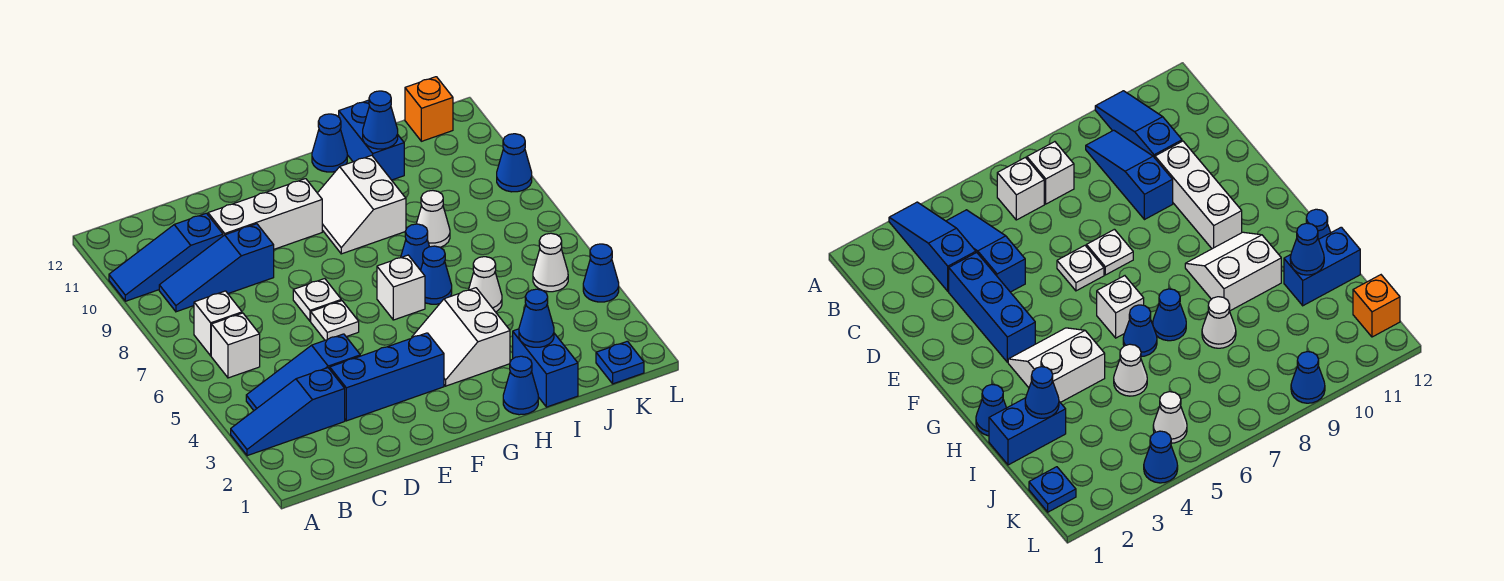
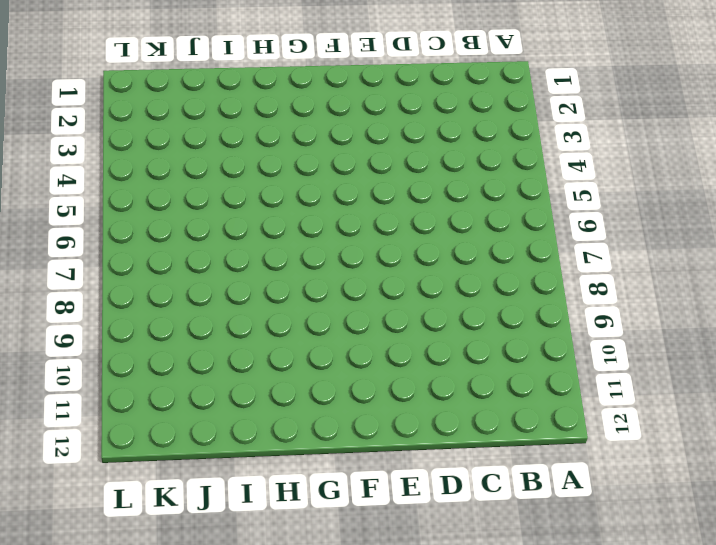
none -> blue slope A3:C3 level 1 top C
none -> blue slope A10:C10 level 1 top C
none -> blue slope B4:D4 level 1 top D

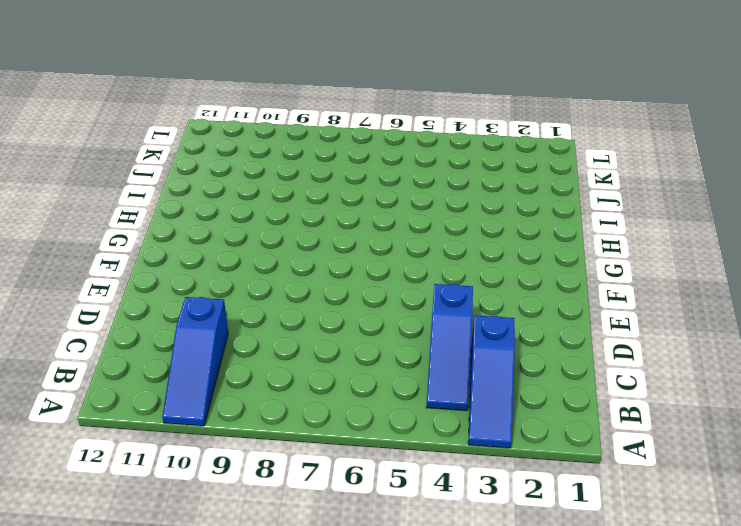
none -> white brick B6 level 1
none -> white brick B7 level 1
none -> blue slope B9:D9 level 1 top D

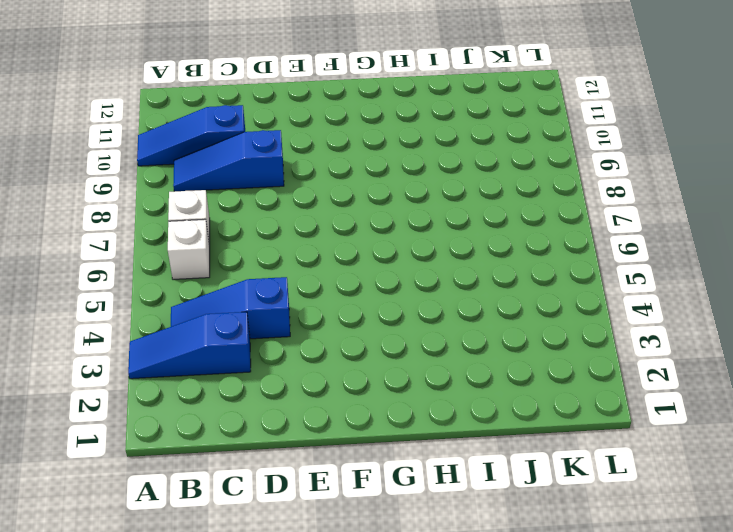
none -> blue brick D3:F3 level 1
none -> white brick D10:F10 level 1
none -> white plate E6 level 1

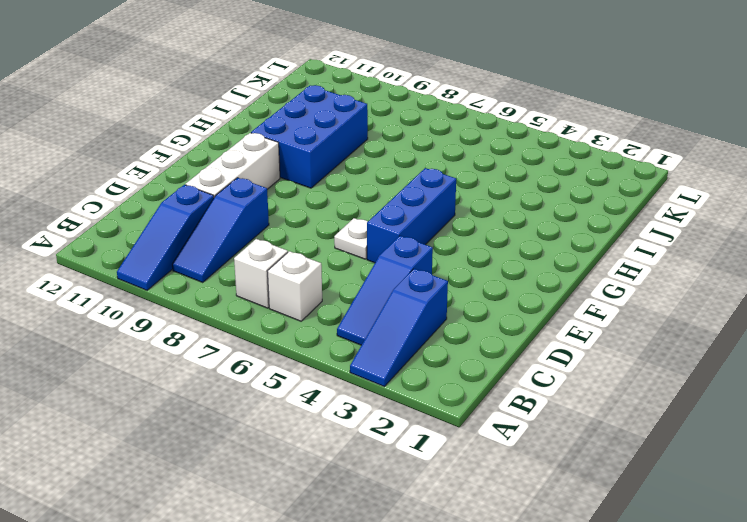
blue brick E5:G5 level 1 -> blue brick D3:F3 level 1
blue brick G9:I10 level 1 -> white slope G9:H10 level 1 top H
none -> white plate E7 level 1
none -> white slope G3:H4 level 1 top H
none -> white brick G6 level 1

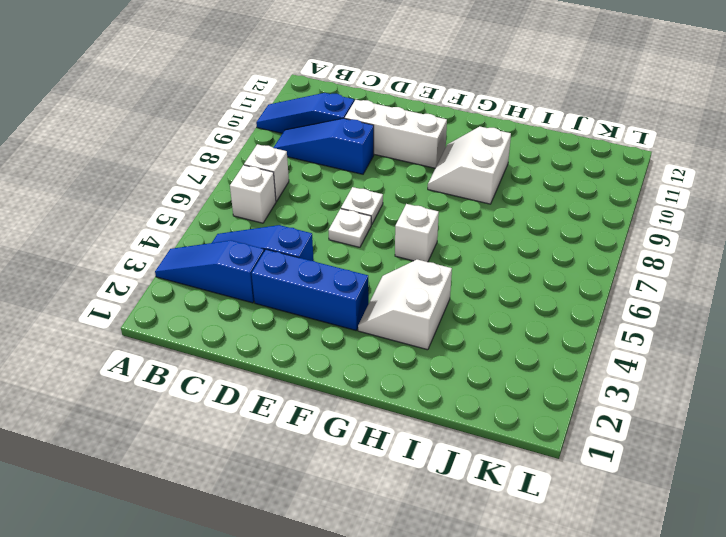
none -> blue cone H1 level 1
none -> blue cone H6 level 1
none -> blue cone H7 level 1

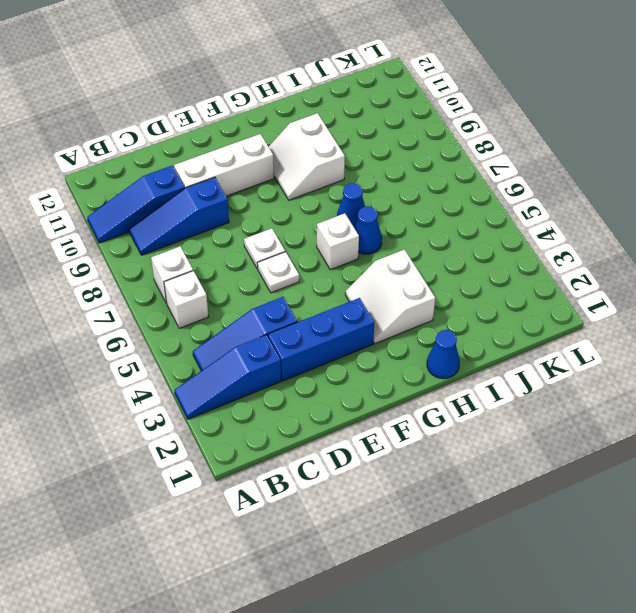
none -> blue cone H12 level 1
none -> blue brick I1:I2 level 1
none -> white cone I5 level 1

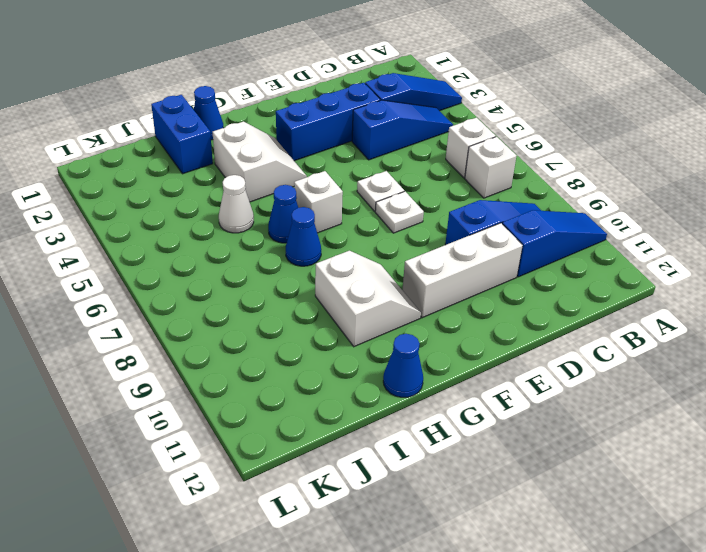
none -> white cone I8 level 1
none -> blue brick I11:I12 level 1
none -> blue plate K1 level 1

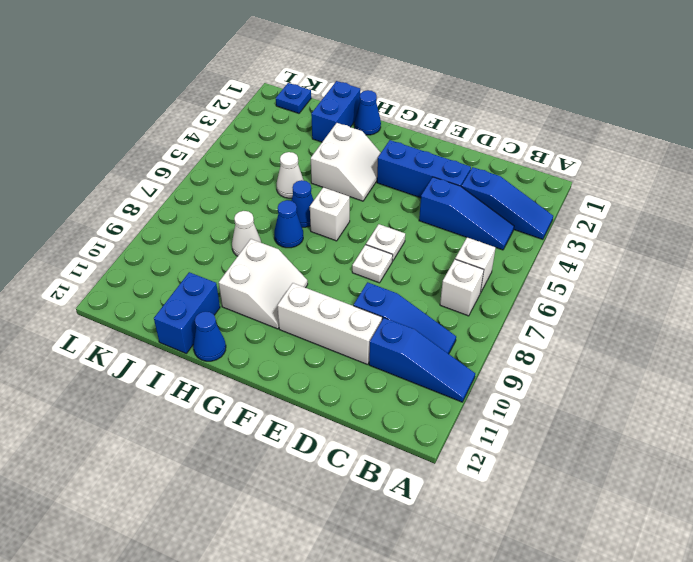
none -> white cone K5 level 1
none -> orange brick K12 level 1
none -> blue cone L4 level 1

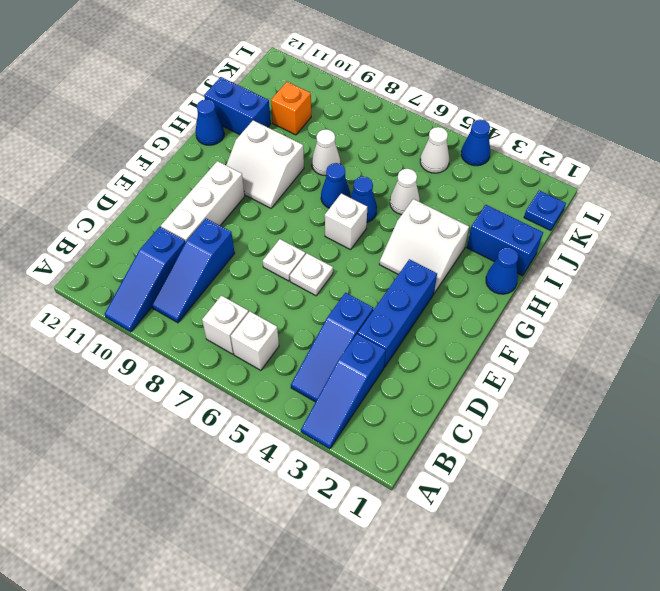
orange brick J10 level 1 -> orange brick K12 level 1
none -> blue cone L9 level 1
none -> blue cone I2 level 2
none -> blue cone I11 level 2

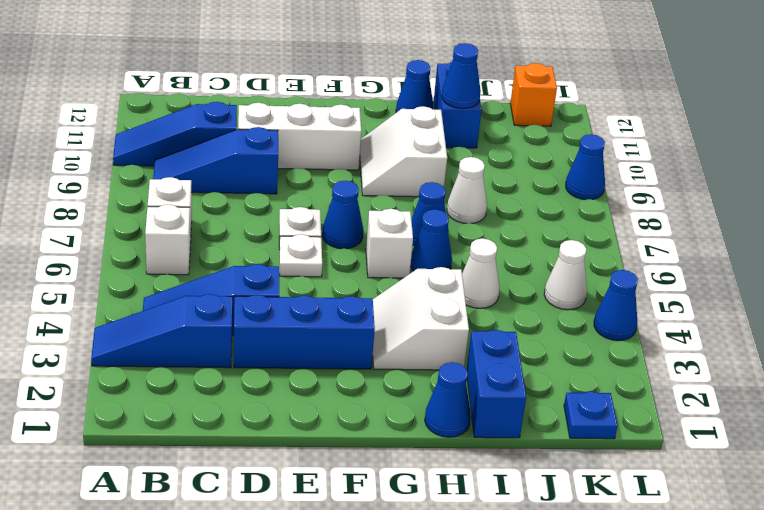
blue cone F7 level 1 -> blue cone I2 level 2

